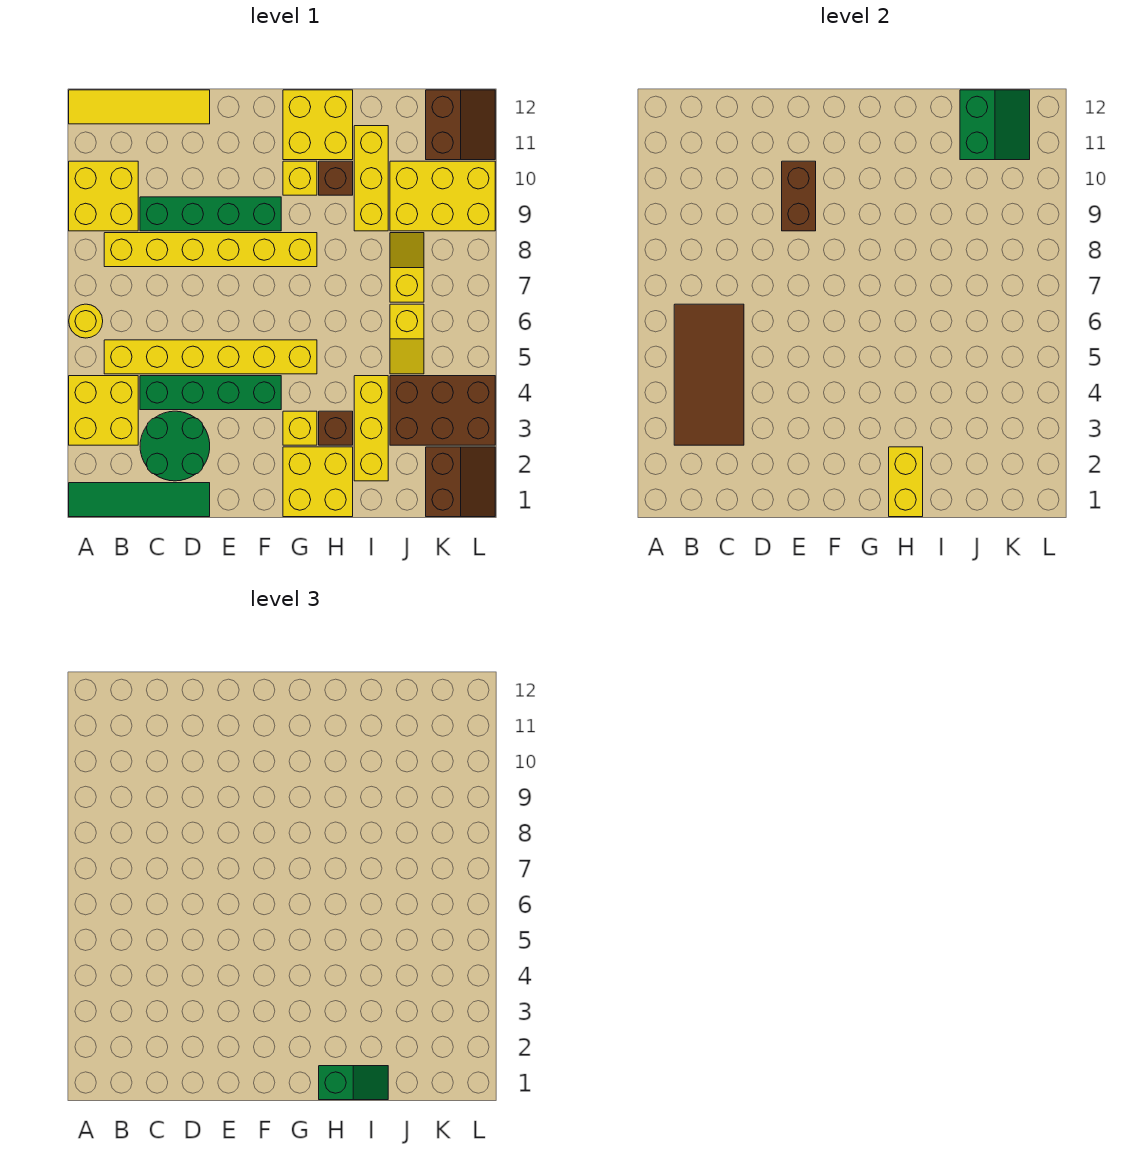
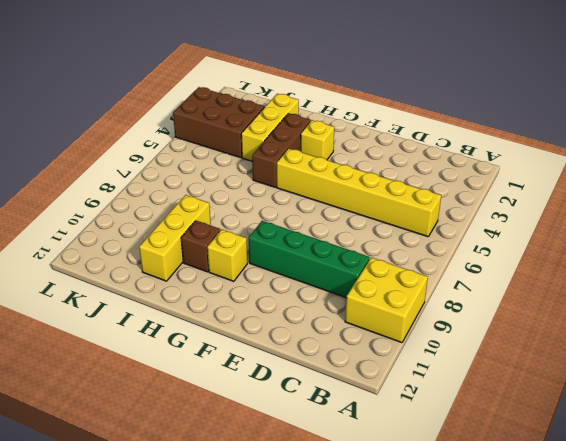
brown brick H3:H5 level 1 -> brown brick H3 level 1
none -> green tile A1:D1 level 1
none -> yellow brick A3:B4 level 1
none -> yellow round brick A6 level 1

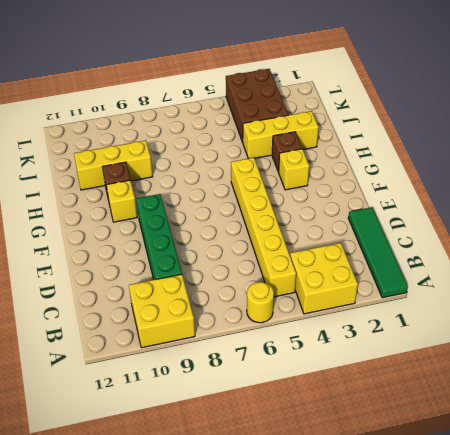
none -> yellow tile A12:D12 level 1
none -> yellow brick B8:G8 level 1
none -> green round brick C2:D3 level 1

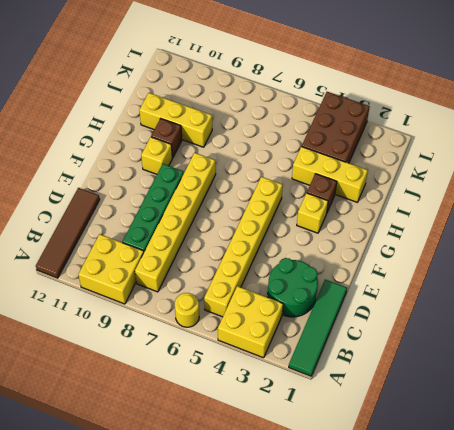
brown tile A12:D12 level 1 -> yellow tile A12:D12 level 1
none -> green brick C4:F4 level 1
none -> yellow brick G1:H2 level 1
none -> yellow brick G11:H12 level 1

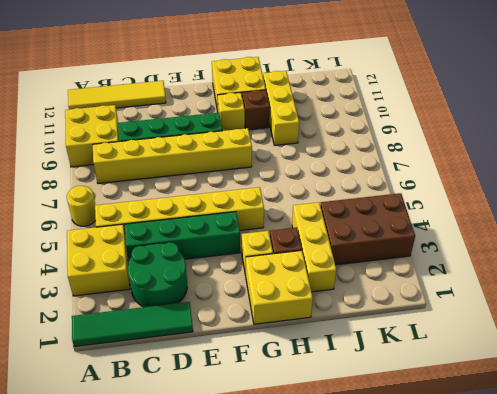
none -> yellow slope J5:J6 level 1 top 6
none -> yellow slope J7:J8 level 1 top 7
none -> yellow brick J9:L10 level 1

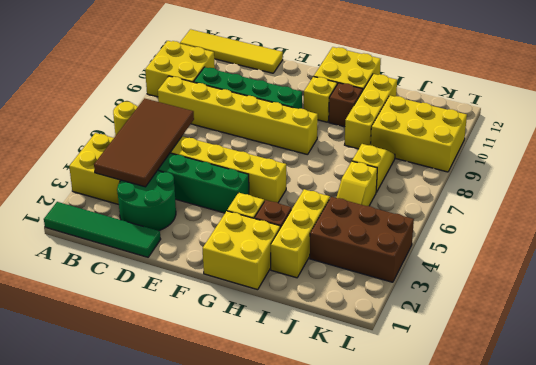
none -> brown slope K1:L2 level 1 top K
none -> brown slope K11:L12 level 1 top K
none -> brown brick E9:E10 level 2

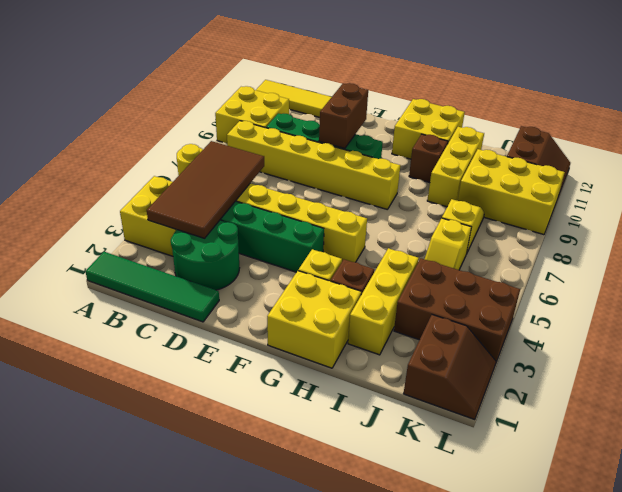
none -> yellow brick G10 level 1
none -> yellow brick H1:H2 level 2
none -> green slope J11:K12 level 2 top J

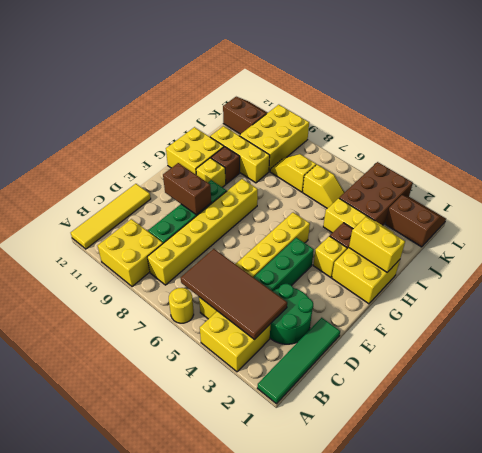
none -> green slope J11:K12 level 2 top J
none -> green slope H1:I1 level 3 top H

